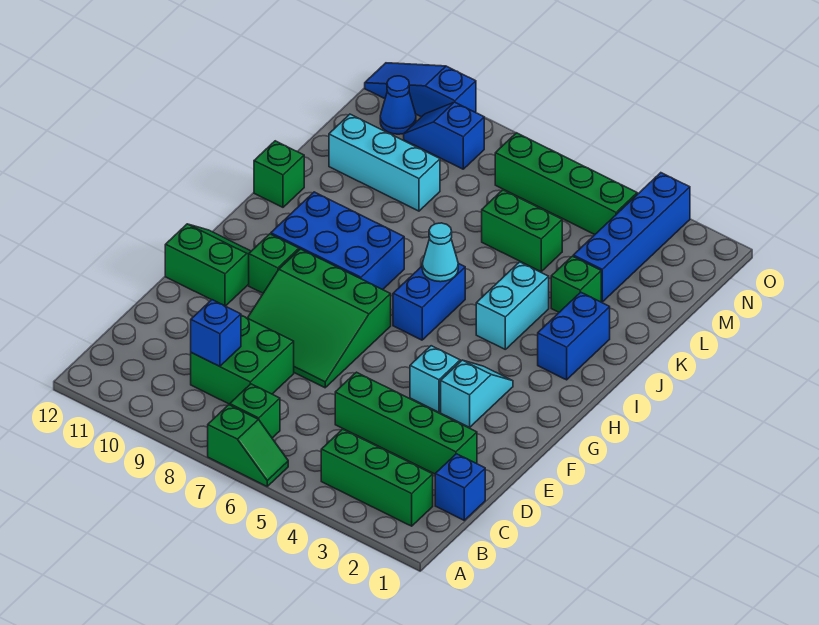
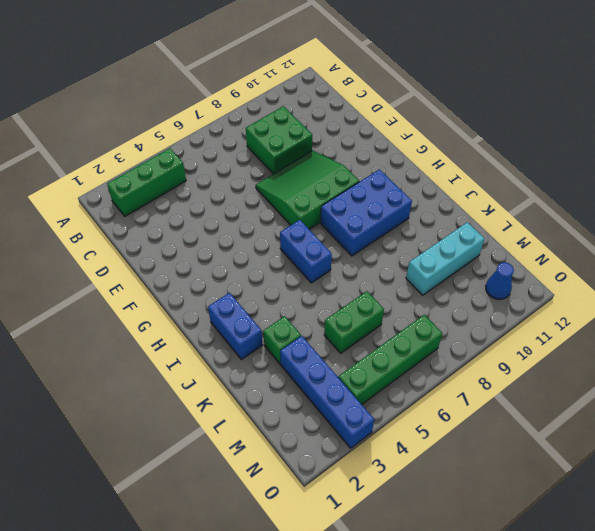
none -> green slope A6:A7 level 1 top 7
none -> green brick B7 level 1
none -> blue brick C1 level 1

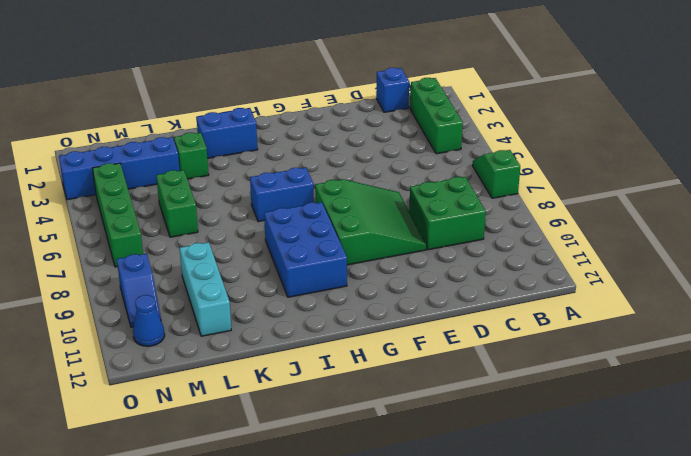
none -> green brick B7 level 1
none -> green brick D2:D5 level 1
none -> cyan slope F3:G3 level 1 top F

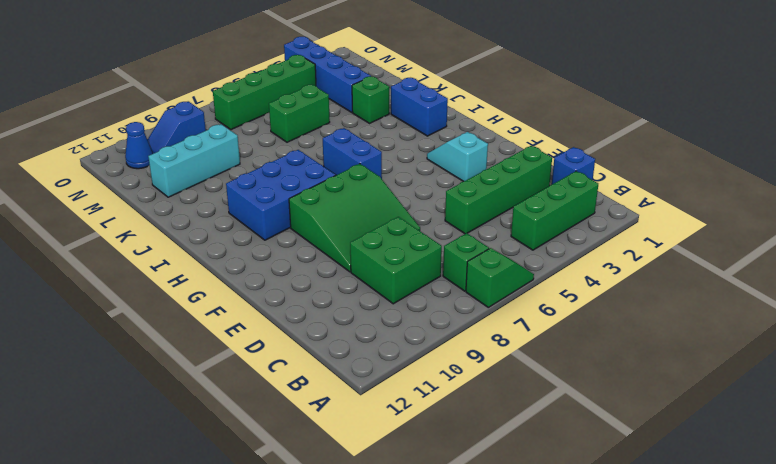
none -> cyan brick F4 level 1
none -> green slope F11:G12 level 1 top F
none -> green brick G10 level 1

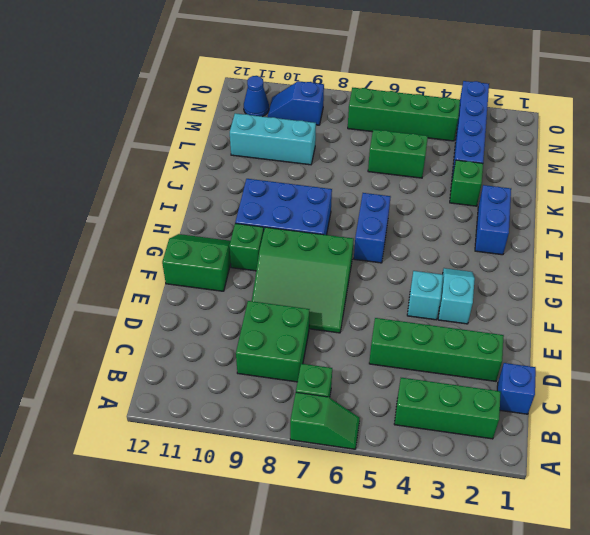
none -> cyan brick I4:J4 level 1
none -> green brick J12 level 1
none -> blue slope O10:O12 level 1 top 10

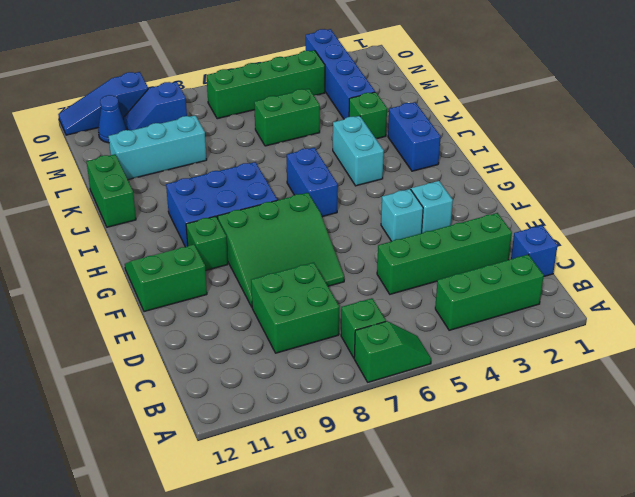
green brick J12:K12 level 1 -> green brick J12 level 1
none -> blue brick C9 level 2
none -> cyan cone I6 level 2

